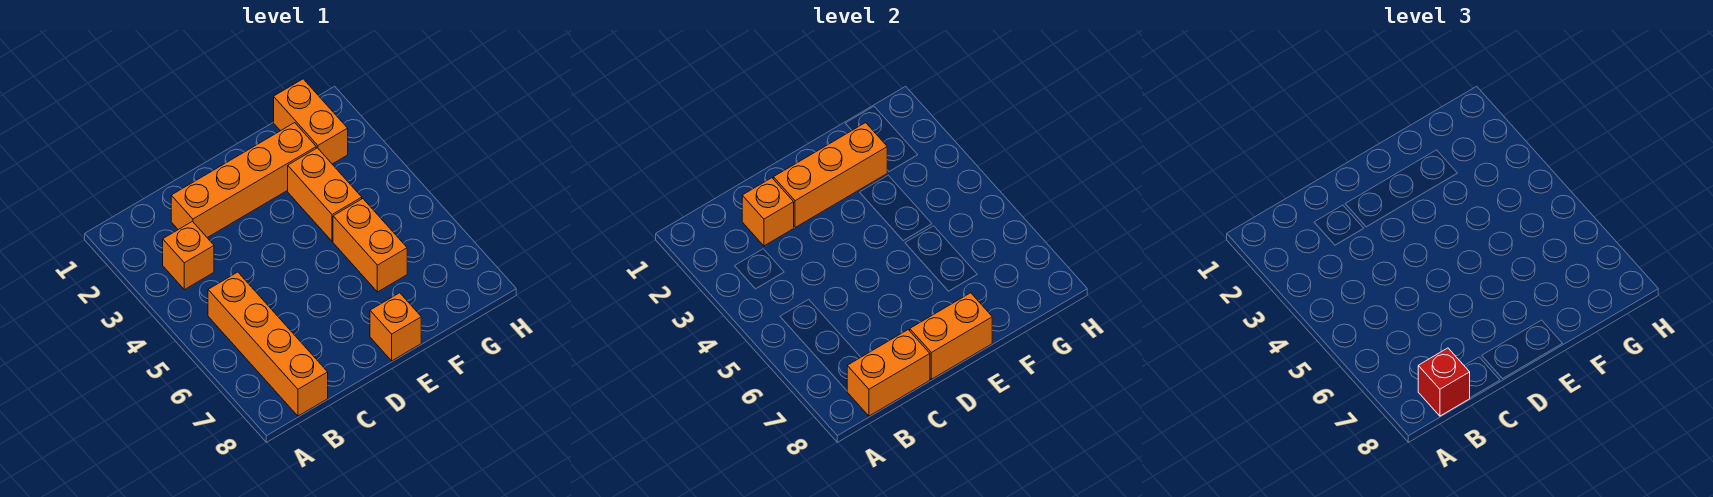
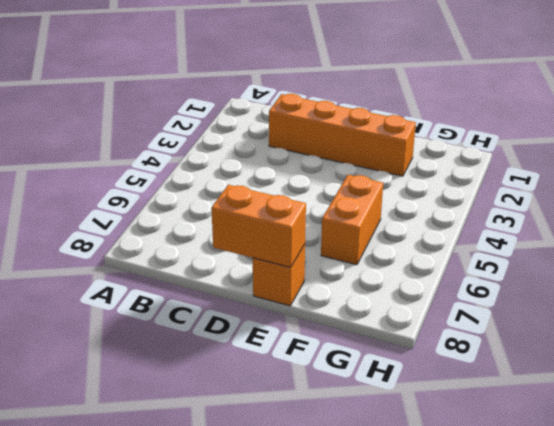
none -> orange brick B3 level 1
none -> orange brick B5:B8 level 1
none -> orange brick F3:F4 level 1

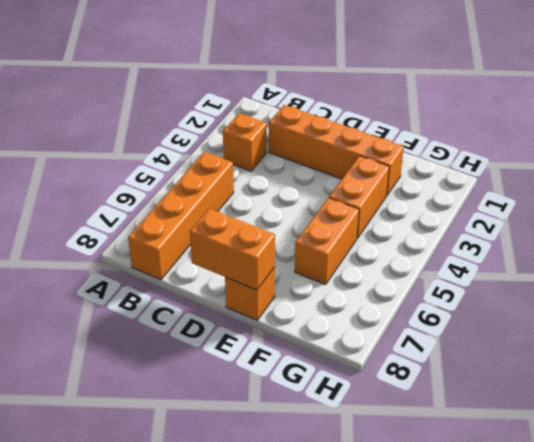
none -> orange brick G1:G2 level 1
none -> orange brick B8:C8 level 2
none -> orange brick C2 level 2

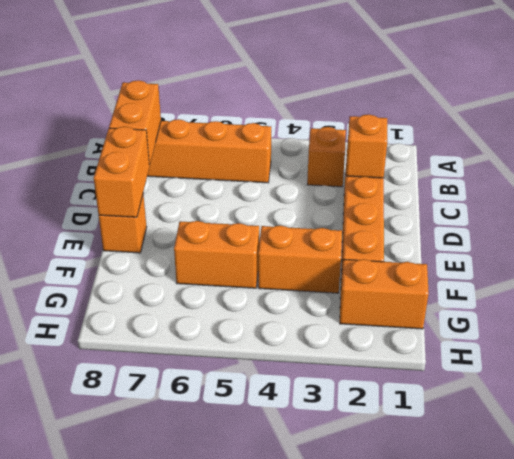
none -> orange brick D2:F2 level 2
none -> red brick B8 level 3

